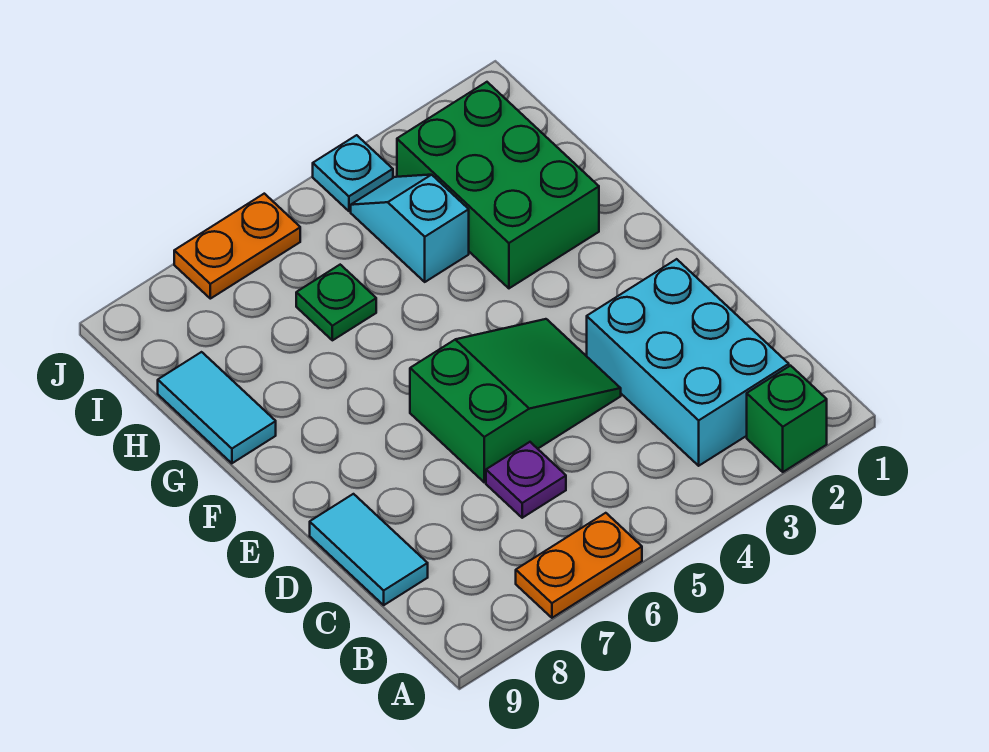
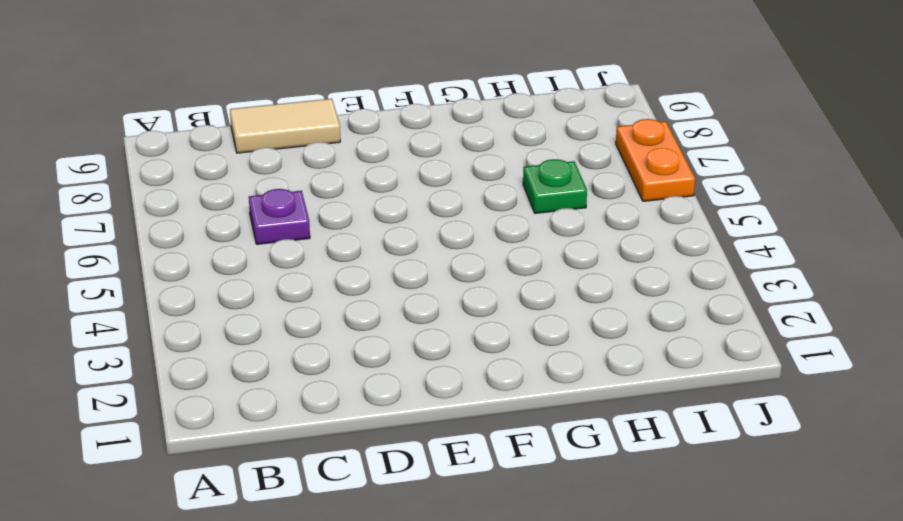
tan tile C9:D9 level 1 -> cyan tile C9:D9 level 1
none -> green brick A2 level 1
none -> orange plate A6:A7 level 1
none -> cyan brick B2:D3 level 1

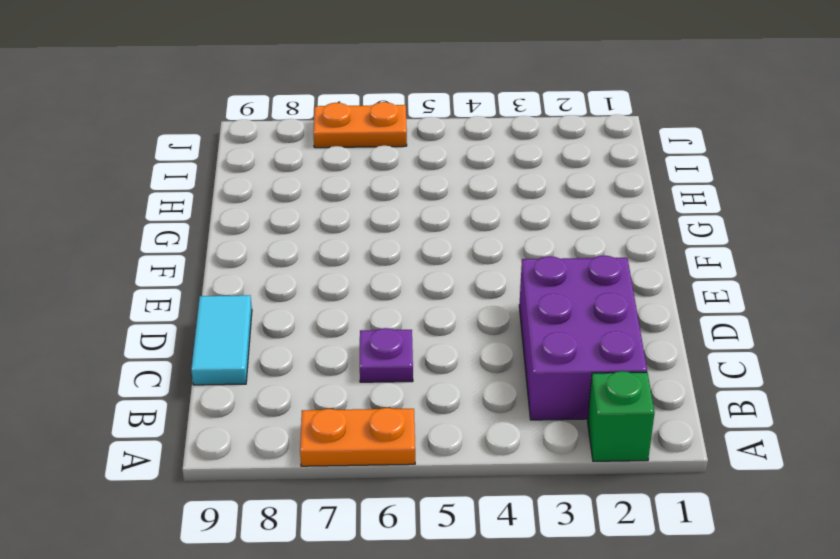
purple brick B2:D3 level 1 -> cyan brick B2:D3 level 1
none -> green slope D4:E6 level 1 top 6
none -> green brick G2:I3 level 1
none -> cyan tile G9:H9 level 1

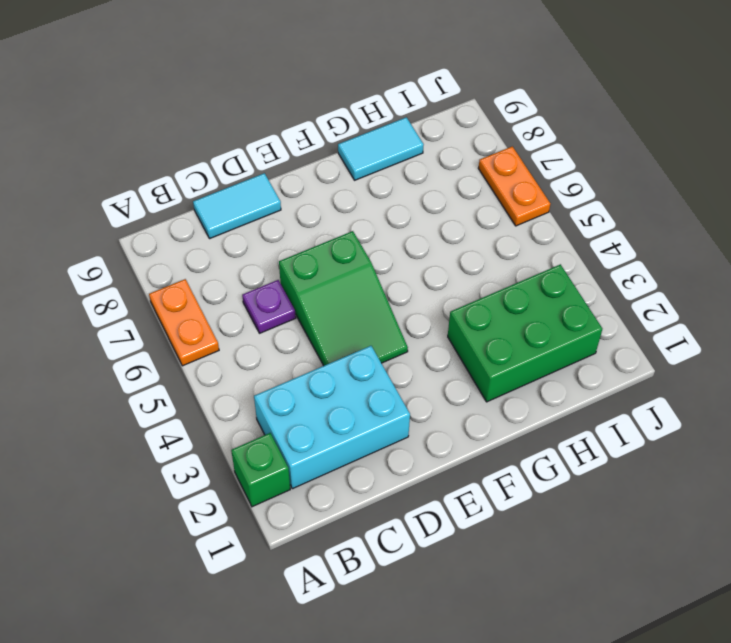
none -> cyan slope H4:I4 level 1 top H
none -> green plate H6 level 1
none -> cyan plate J4 level 1

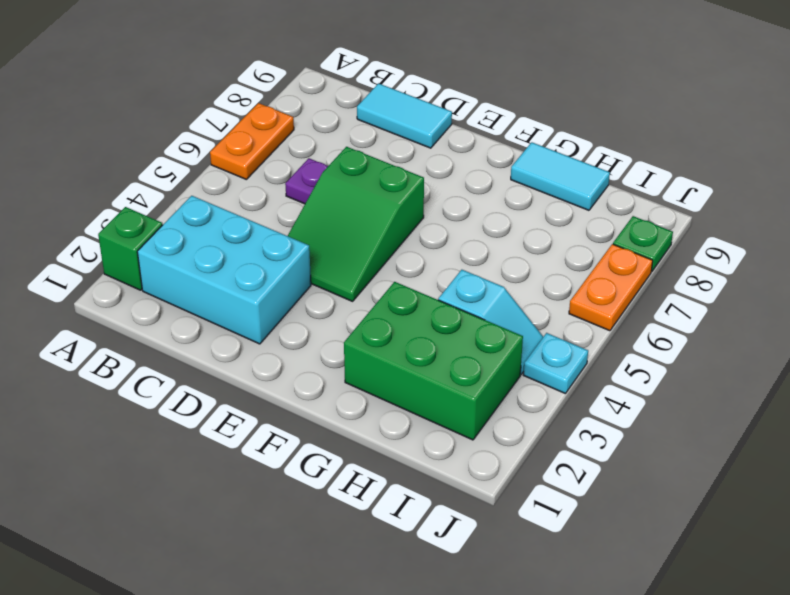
green plate J8 level 1 -> green plate H6 level 1

